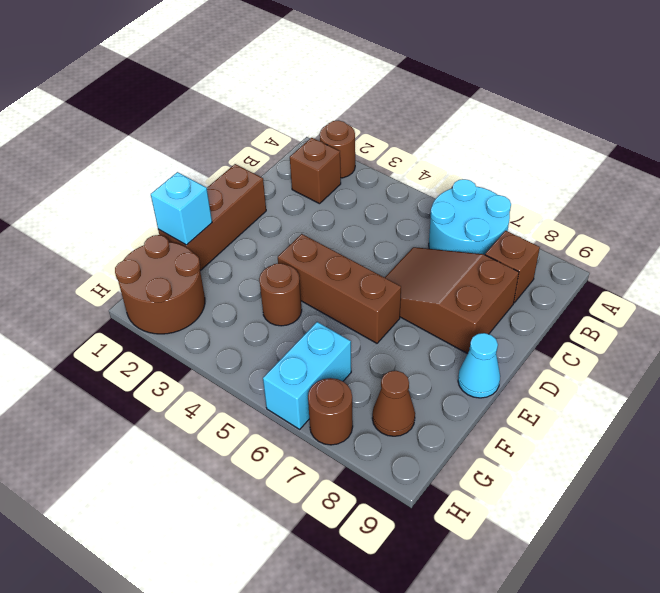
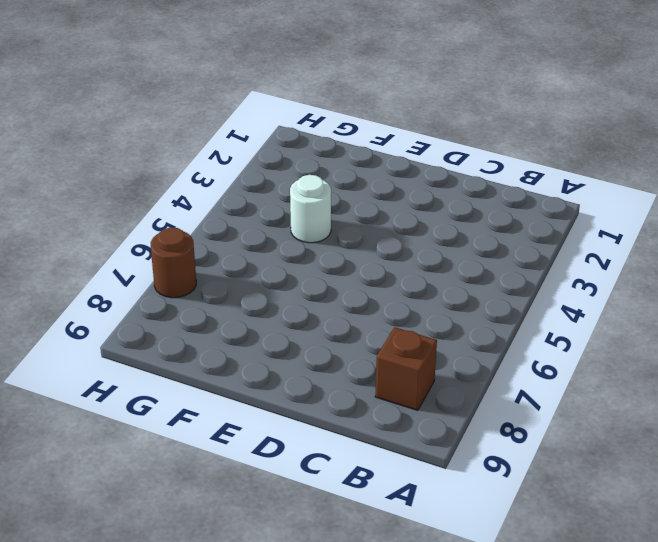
white round brick F4 level 1 -> brown round brick F4 level 1
none -> brown round brick A2 level 1
none -> cyan round brick A6:B7 level 1
none -> brown brick B2 level 1

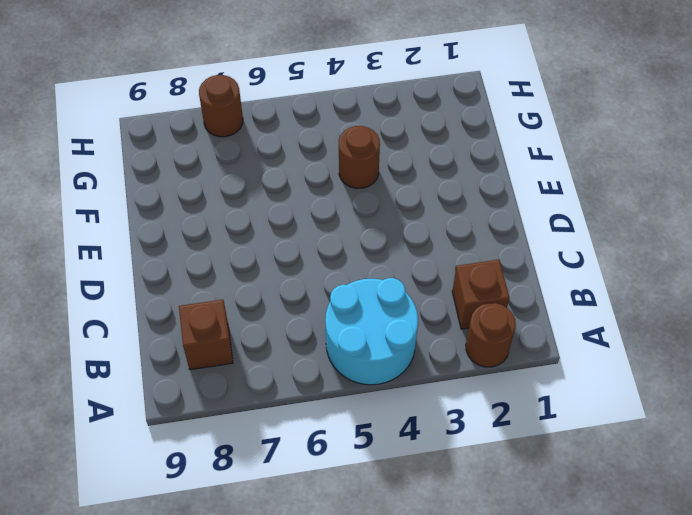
cyan round brick A4:B5 level 1 -> cyan round brick A6:B7 level 1
none -> brown slope C6:D8 level 1 top 8
none -> brown brick D1:F1 level 1
none -> brown brick E4:E6 level 1

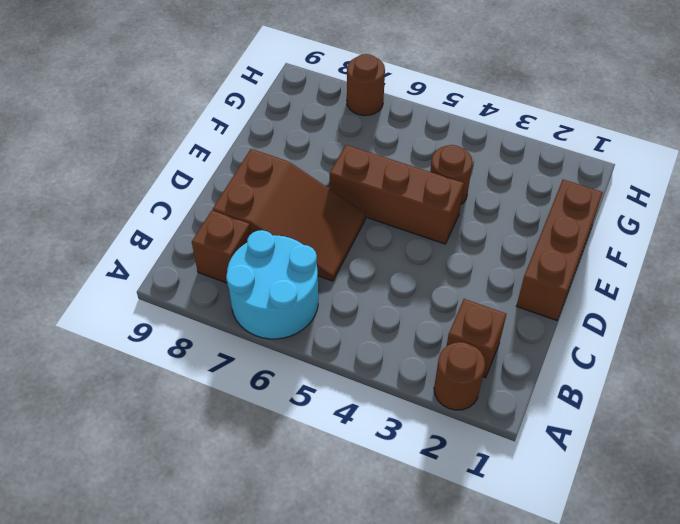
none -> cyan cone E9 level 1
none -> brown round brick G1:H2 level 1
none -> cyan brick G6:H6 level 1

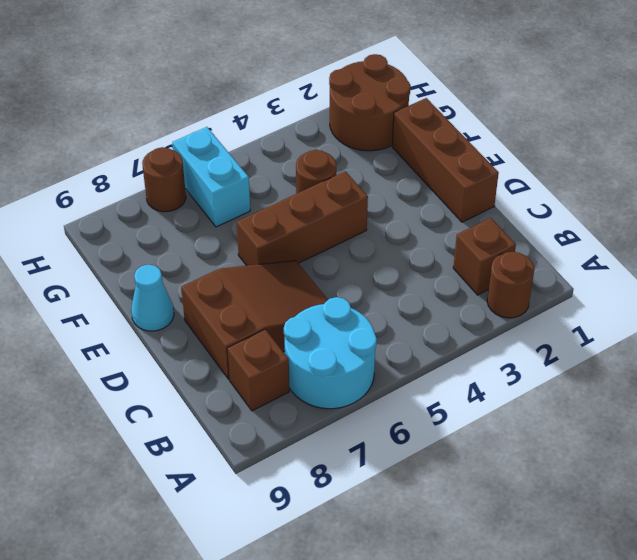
none -> brown cone G8 level 1
none -> cyan brick F1 level 2

